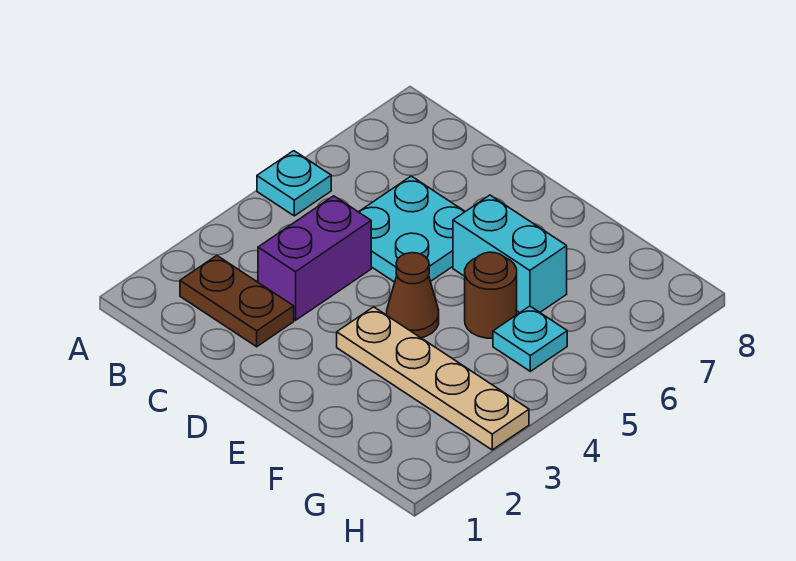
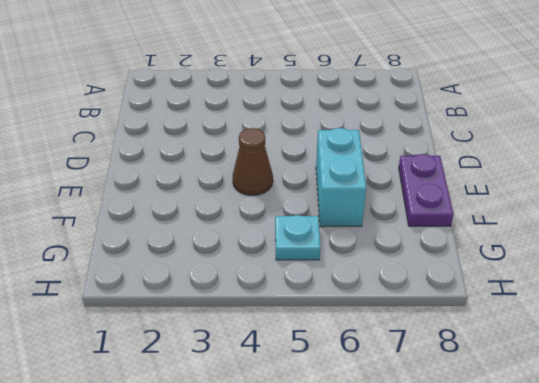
purple plate E8:F8 level 1 -> none
none -> cyan plate A5 level 1
none -> brown plate B2:C2 level 1

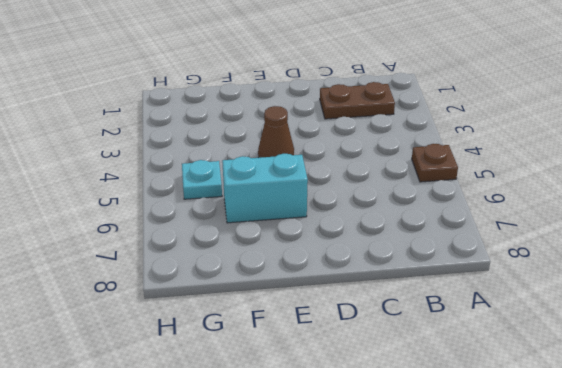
brown plate A5 level 1 -> cyan plate A5 level 1
none -> purple brick C3:C4 level 1
none -> cyan plate C5:D6 level 1

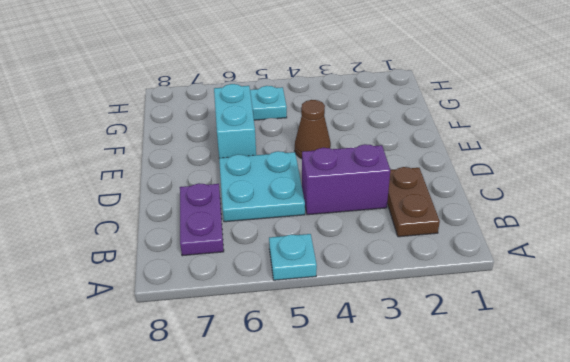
purple plate B7:C7 level 1 -> none
none -> tan plate E3:H3 level 1
none -> brown round brick F5 level 1

